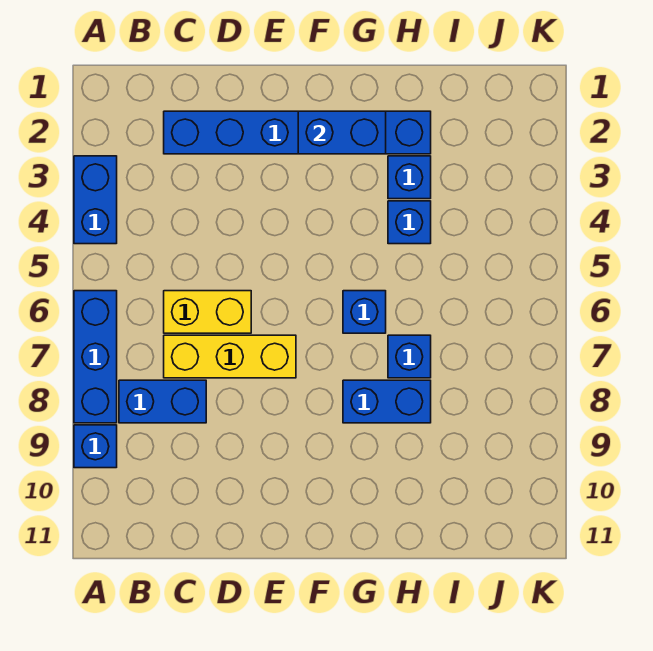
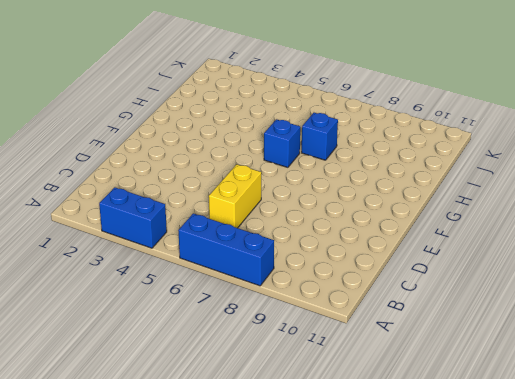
none -> blue brick A9 level 1
none -> blue brick B8:C8 level 1
none -> blue brick C2:H2 level 1

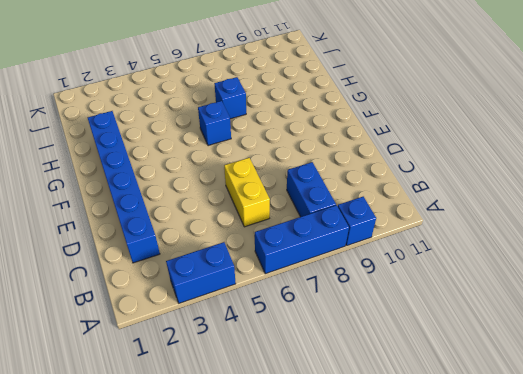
none -> yellow brick C7:E7 level 1
none -> blue brick G8:H8 level 1
none -> blue brick H3 level 1

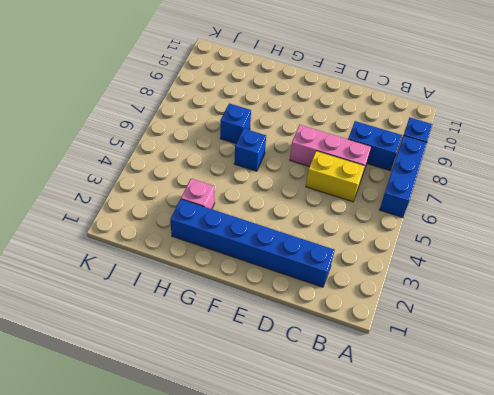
pink brick C7:E7 level 1 -> yellow brick C7:E7 level 1
pink brick H3 level 1 -> blue brick H3 level 1
none -> blue brick A3:A4 level 1
none -> blue brick G8:H8 level 1
none -> blue brick H4 level 1

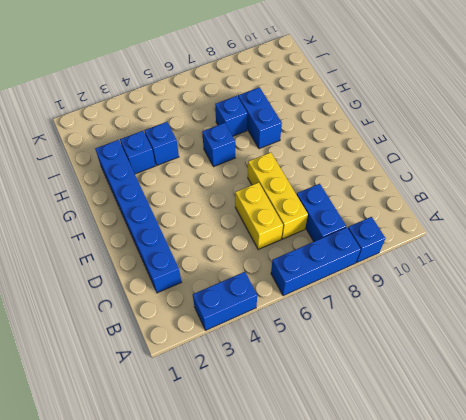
none -> blue brick F2:G2 level 2

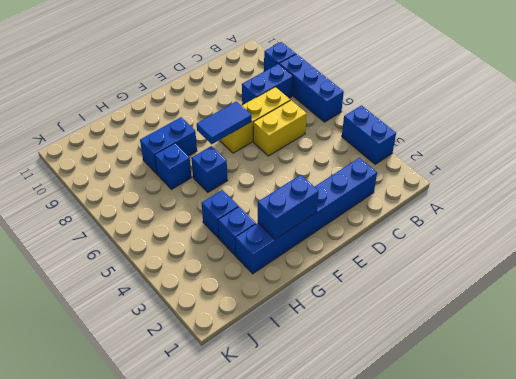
blue tile E7:F7 level 2 -> none

